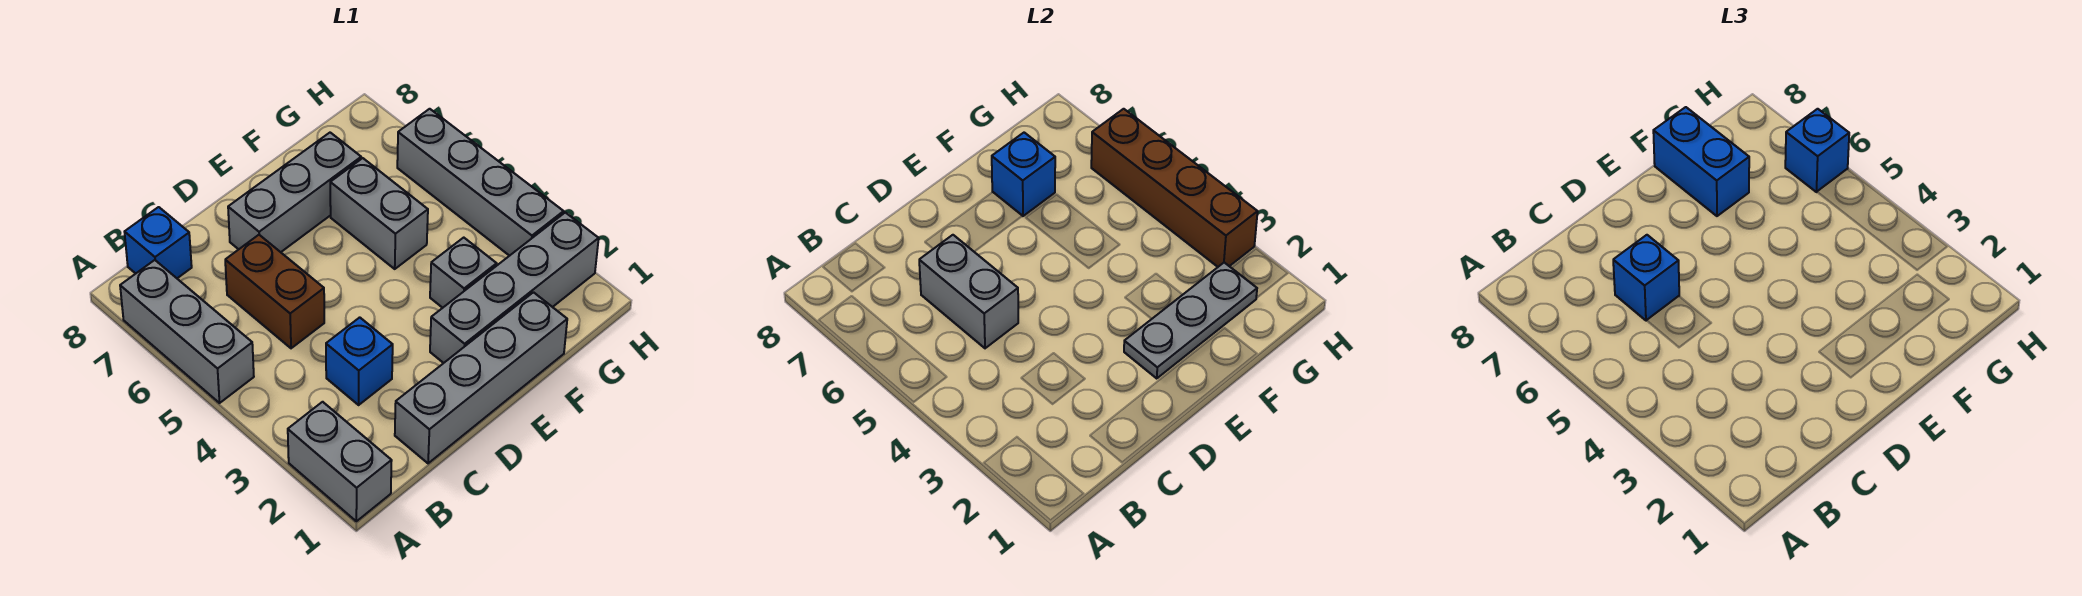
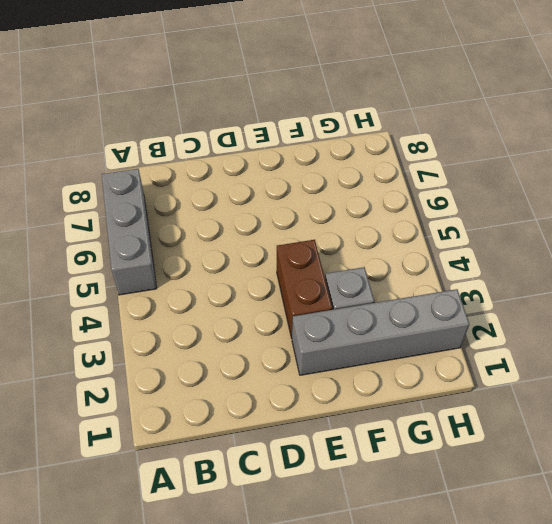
brown brick E3:E4 level 1 -> brown brick C5:C6 level 1
none -> grey brick A1:A2 level 1
none -> blue brick B8 level 1
none -> grey brick C1:F1 level 1

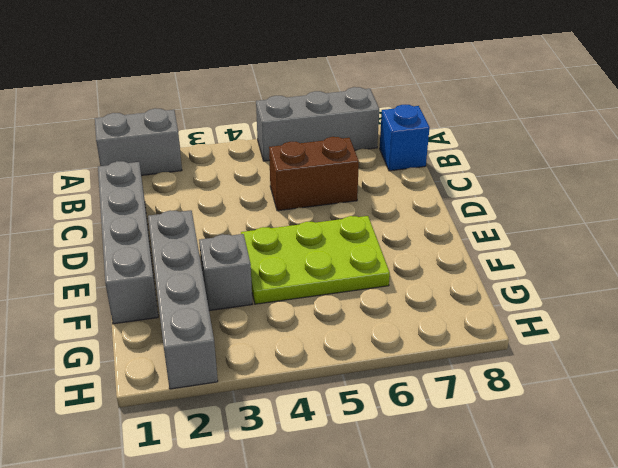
lime plate E4:F6 level 1 -> grey brick F5:F6 level 1
none -> blue brick C3 level 1
none -> grey brick D7:F7 level 1
none -> grey brick H3:H6 level 1

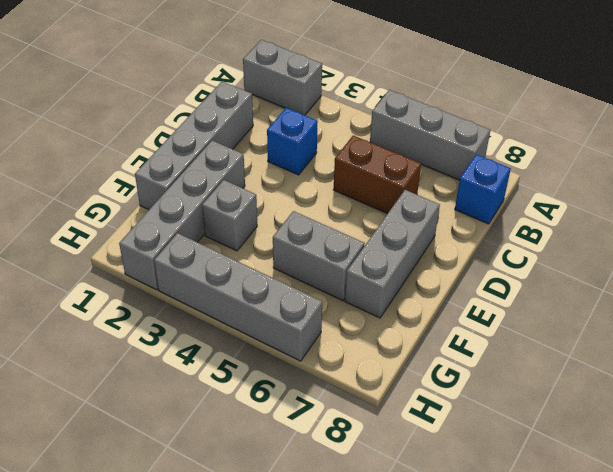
none -> grey brick C5:C6 level 2
none -> grey plate E2:G2 level 2
none -> blue brick F7 level 2

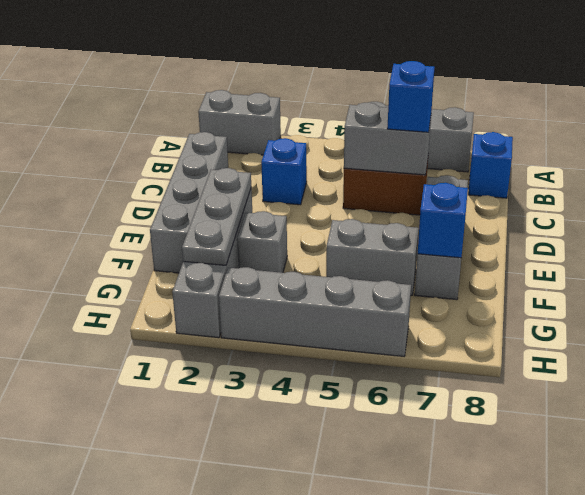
none -> brown brick H3:H6 level 2
none -> blue brick F7:F8 level 3
none -> blue brick H6 level 3

